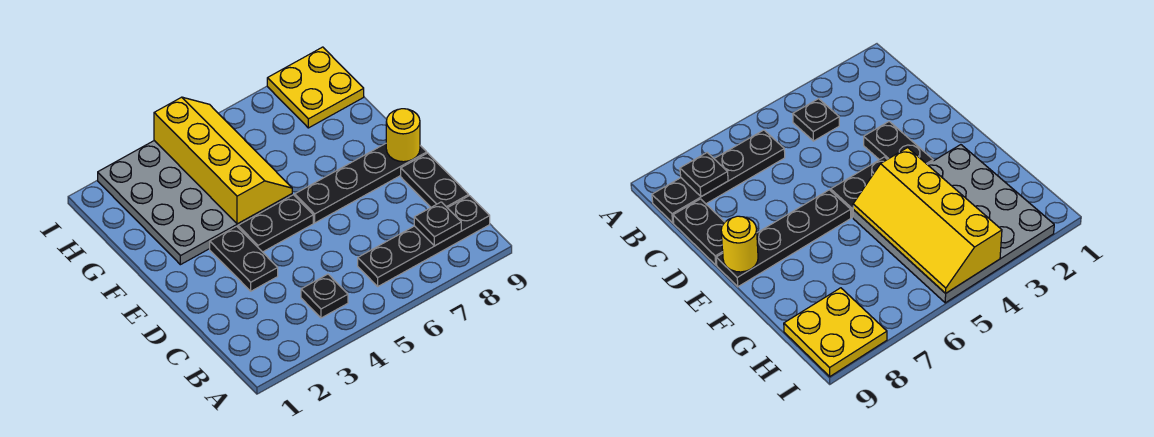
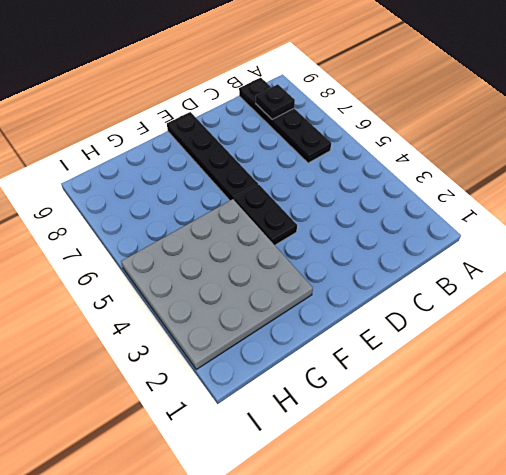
none -> black plate B4 level 1
none -> black plate C9:D9 level 1

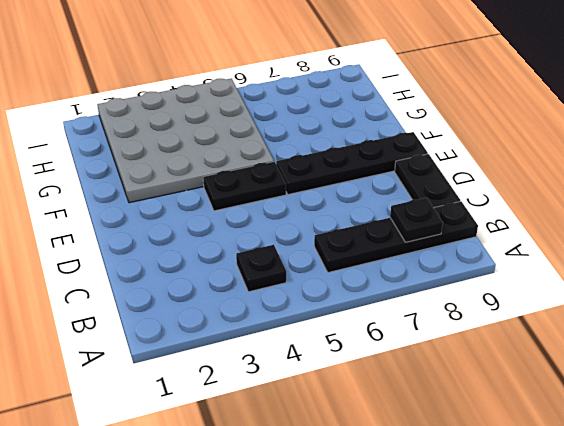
none -> black plate D3:E3 level 1
none -> yellow plate H8:I9 level 1

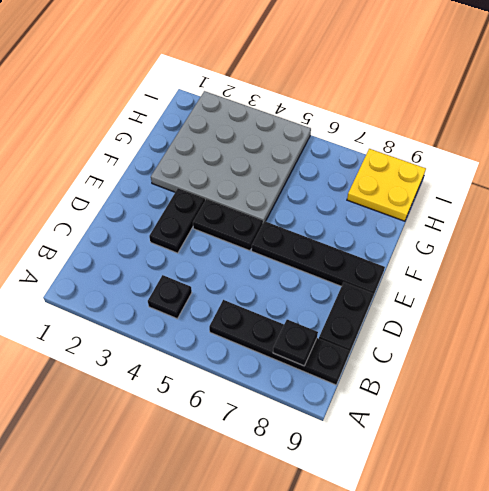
none -> yellow round brick E9 level 2
none -> yellow slope F4:I5 level 2 top 4

